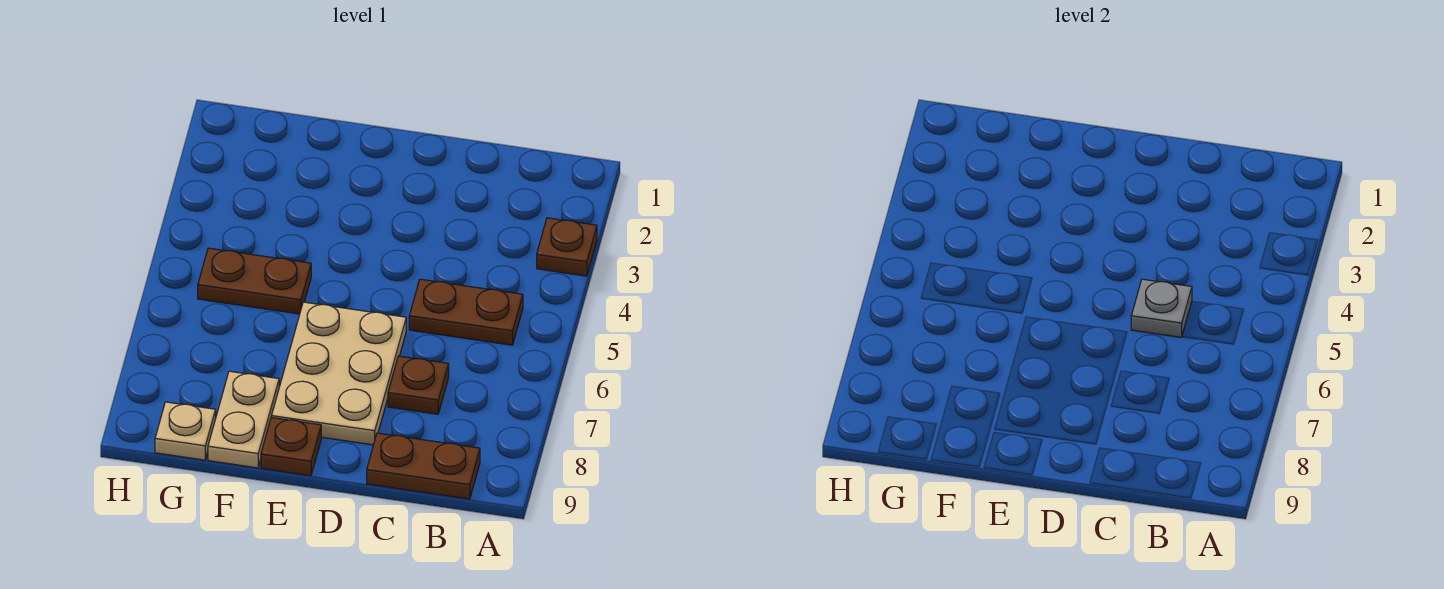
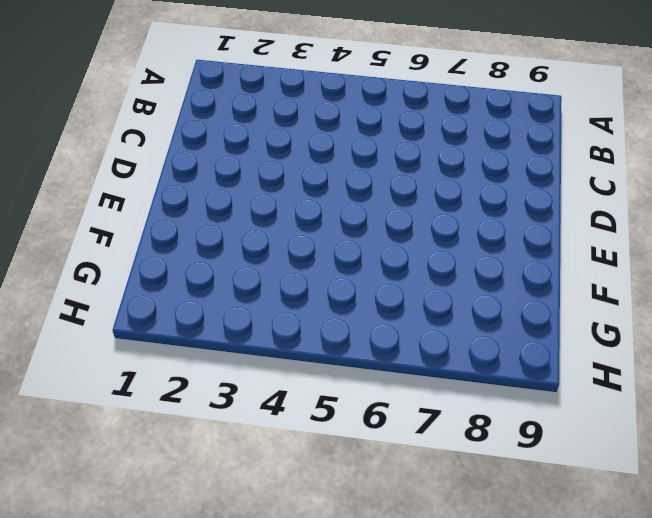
none -> brown plate A3 level 1
none -> brown plate B5:C5 level 1

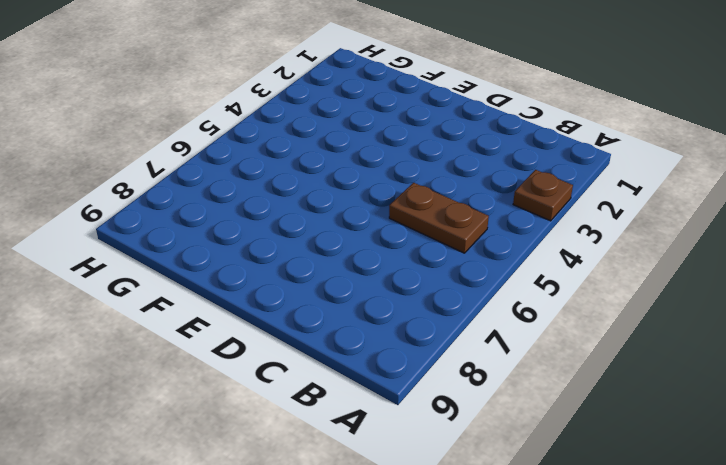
none -> brown plate B9:C9 level 1
none -> brown plate C7 level 1

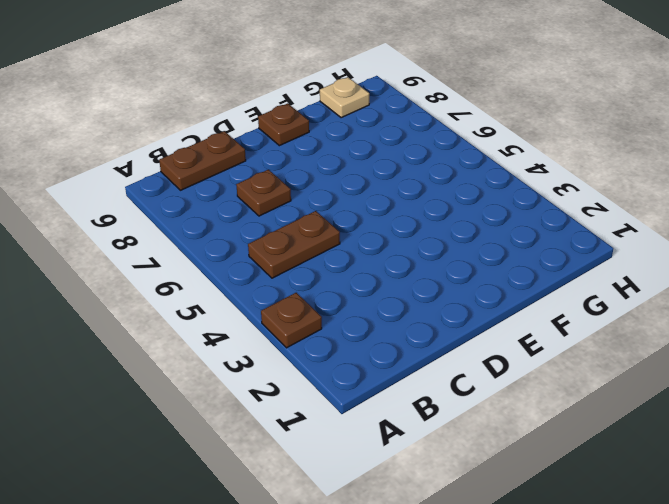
none -> tan plate D6:E8 level 1
none -> brown plate F5:G5 level 1

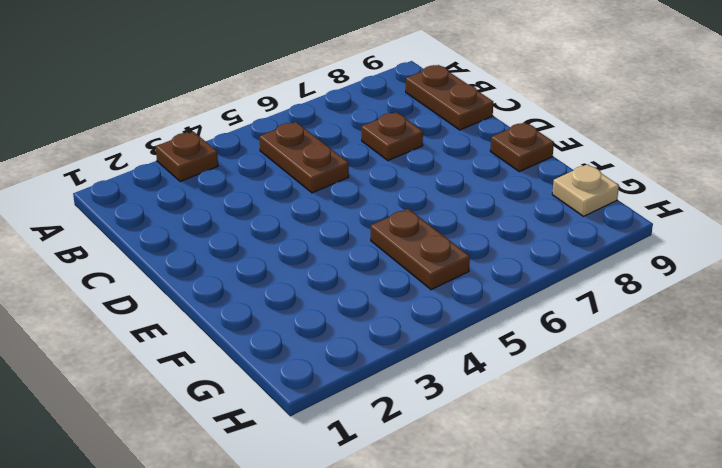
none -> tan plate D6:E8 level 1
none -> tan plate F8:F9 level 1

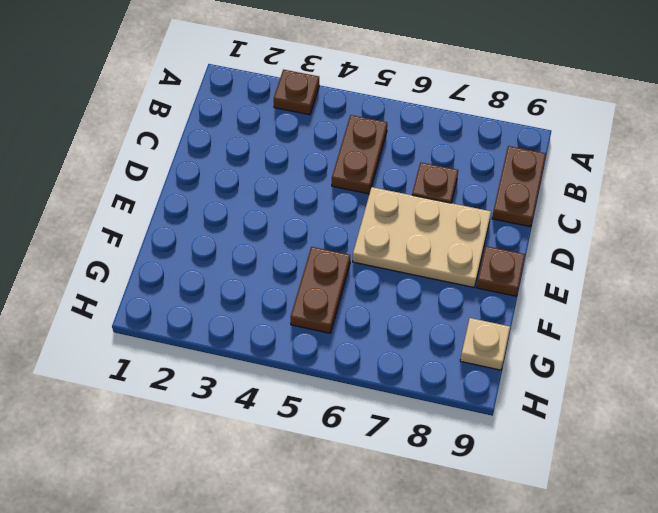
none -> tan plate F8:F9 level 1
none -> grey plate C5 level 2

